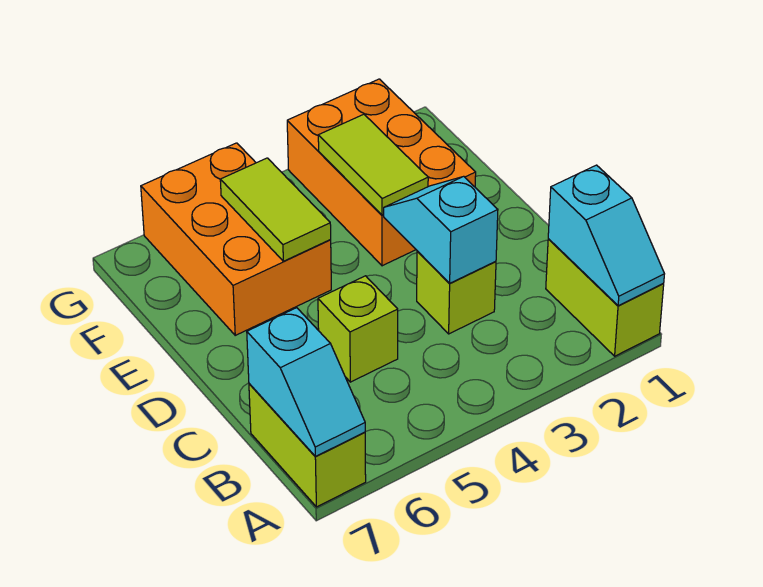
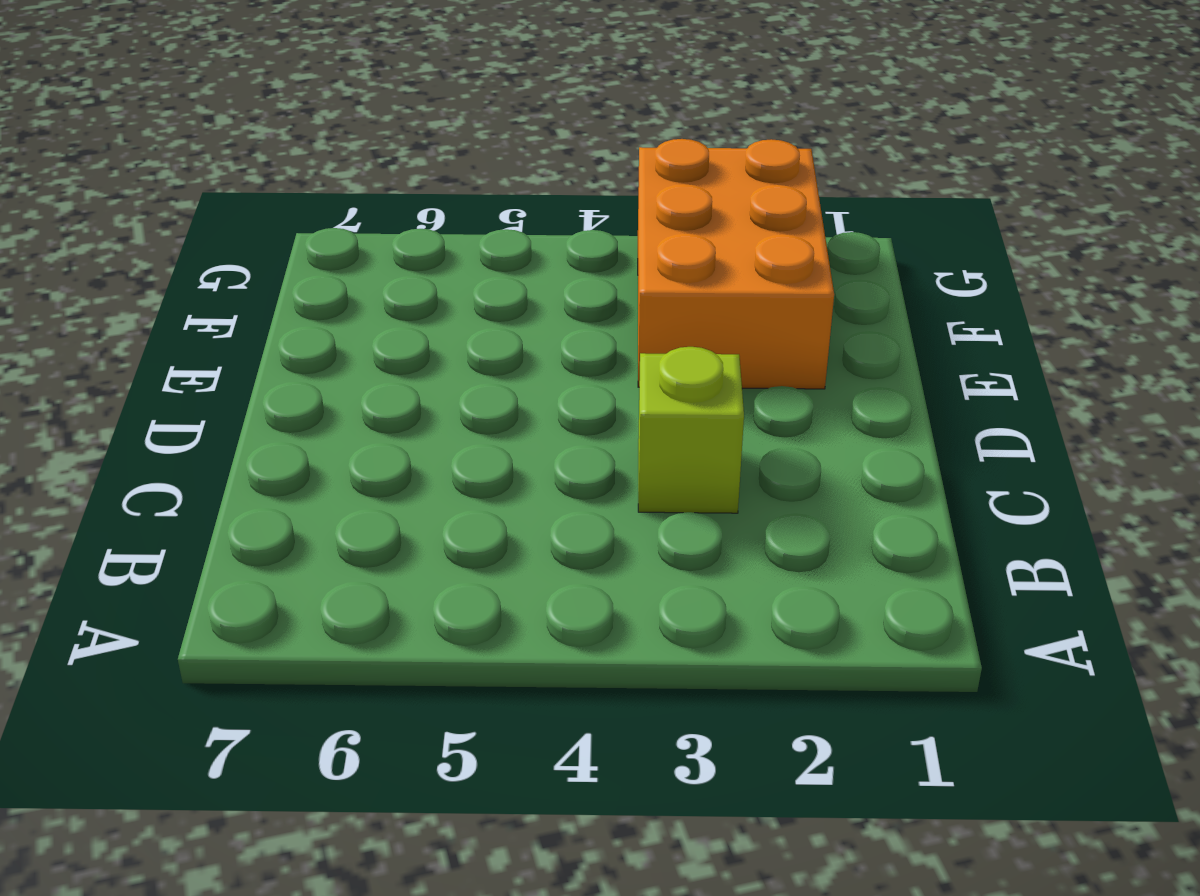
none -> lime brick A1:B1 level 1
none -> lime brick A7:B7 level 1

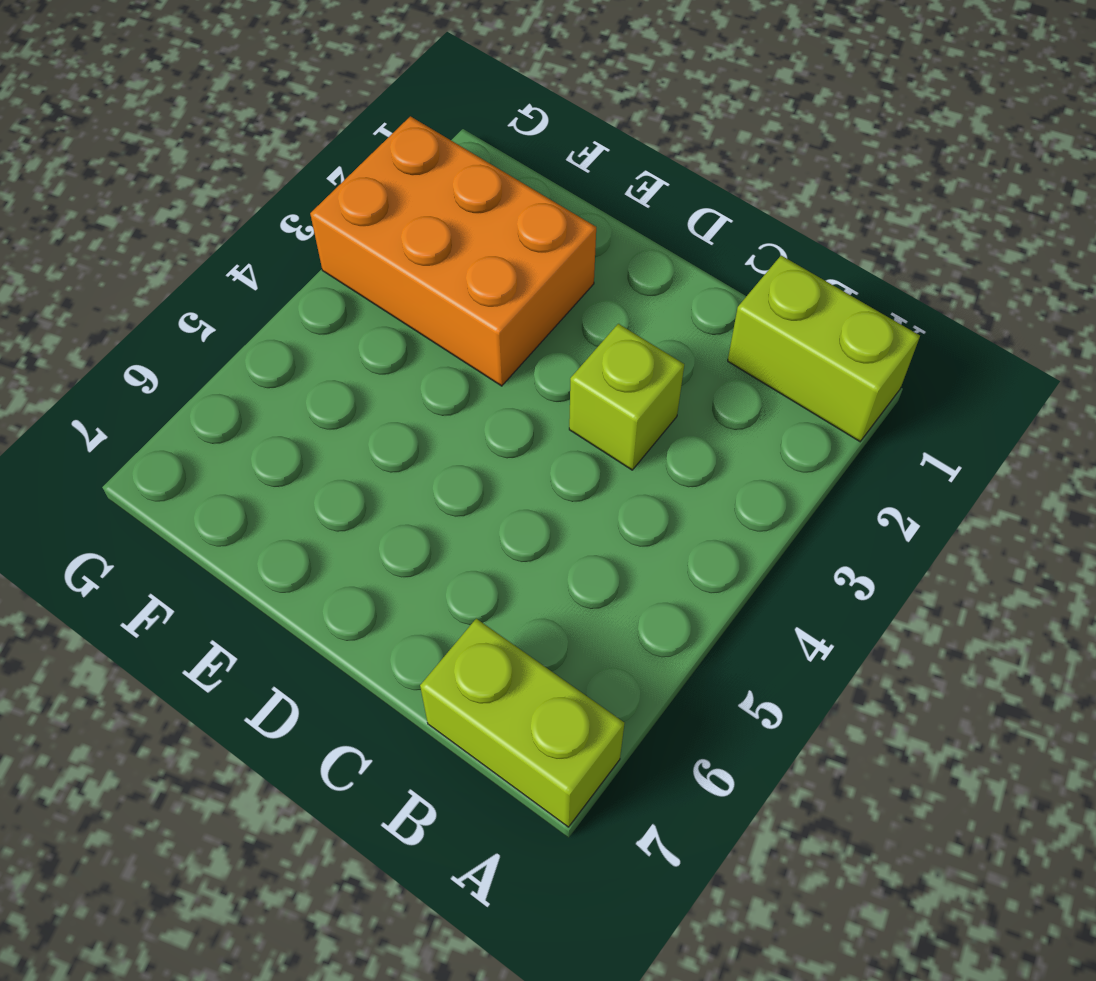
none -> lime brick C5 level 1
none -> orange brick E5:G6 level 1

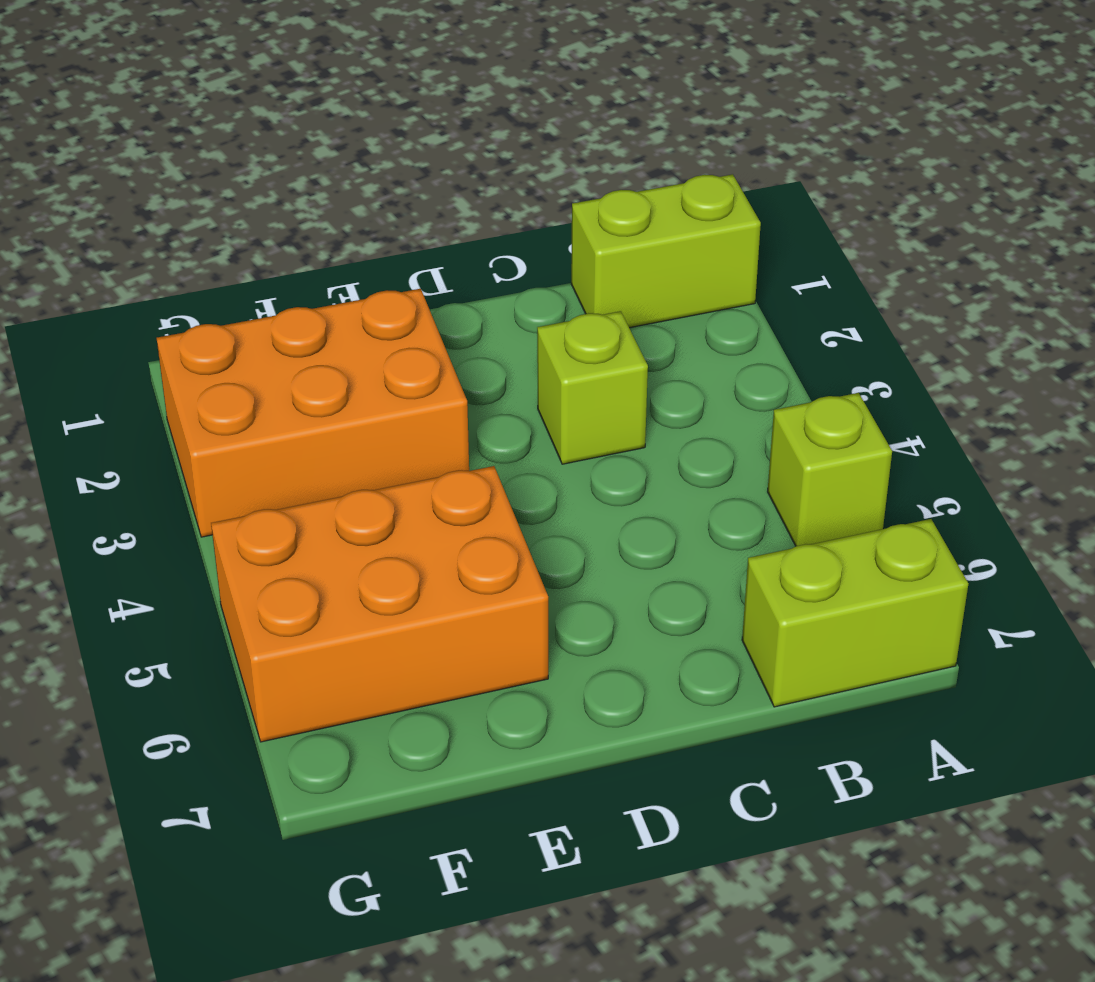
lime brick A5 level 1 -> lime brick C5 level 1
none -> cyan slope A1:B1 level 2 top B
none -> cyan slope A7:B7 level 2 top B

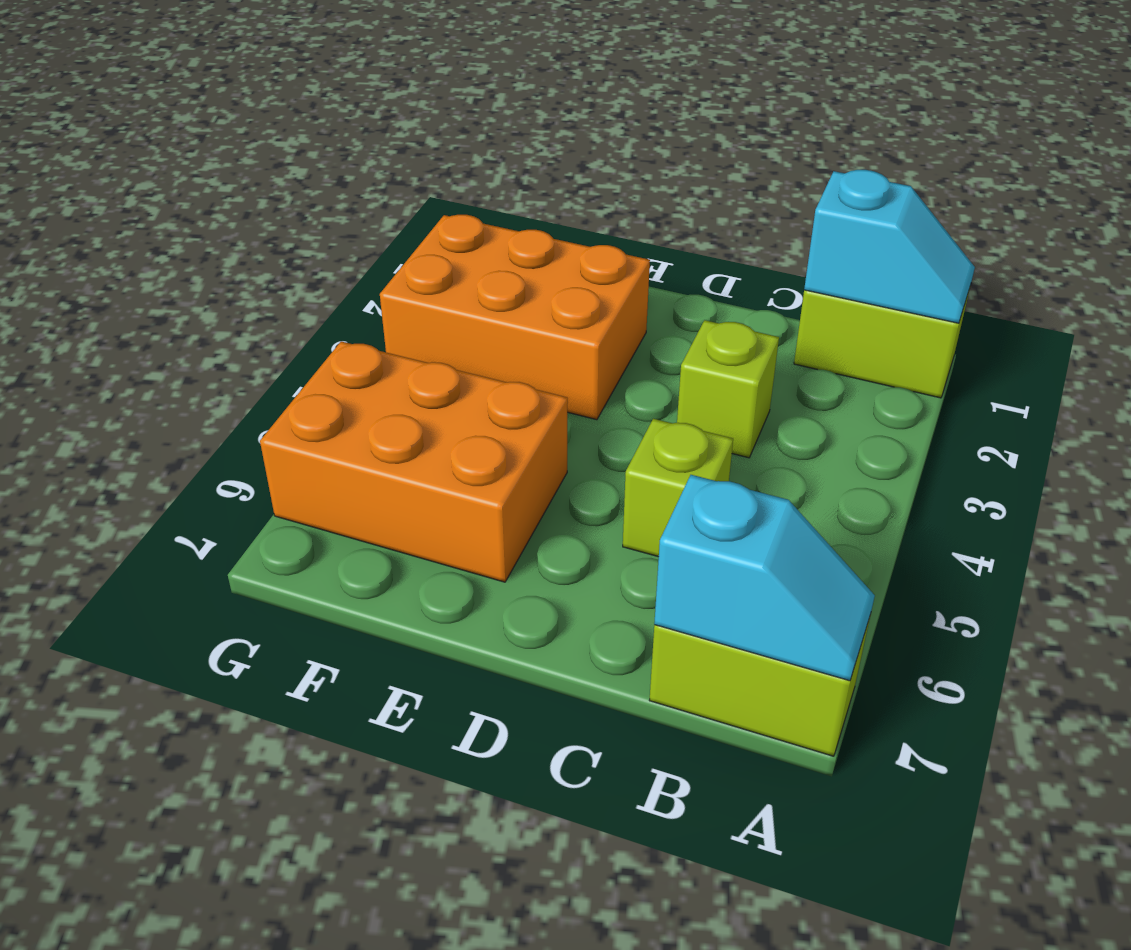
none -> cyan slope C3:D3 level 2 top C
none -> lime tile E3:F3 level 2

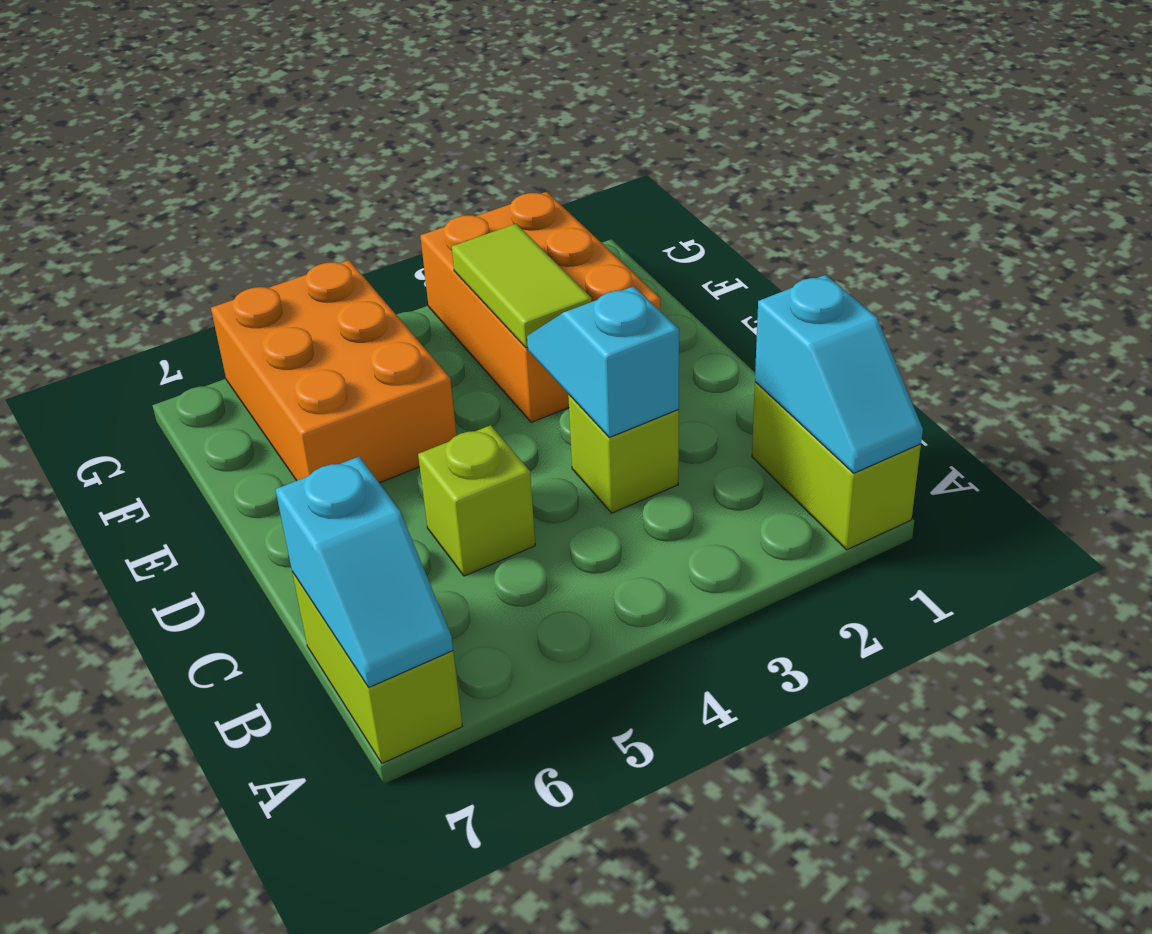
none -> lime tile E5:F5 level 2

